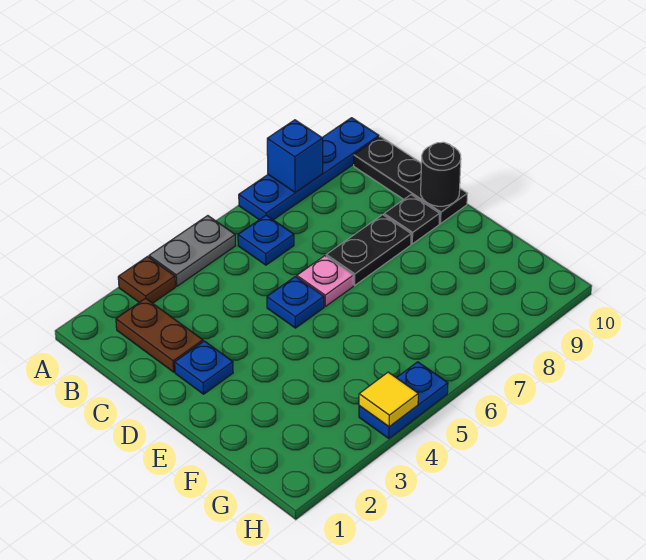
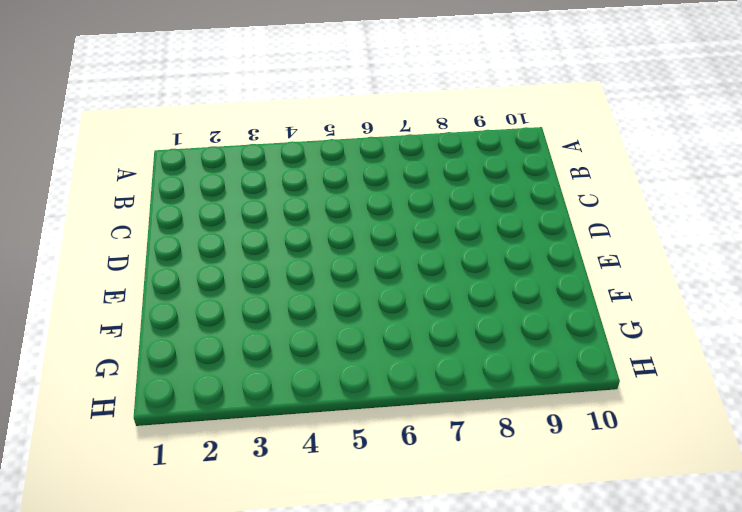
none -> brown plate A3 level 1
none -> grey plate A4:A5 level 1
none -> blue plate A7:A10 level 1

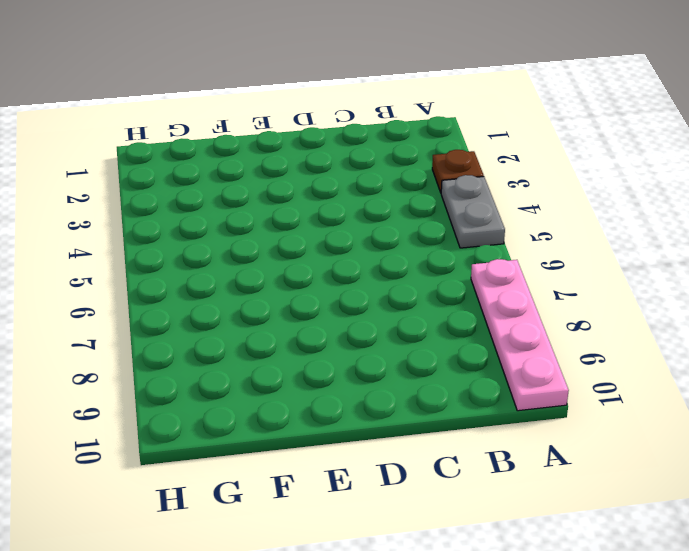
pink plate A7:A10 level 1 -> blue plate A7:A10 level 1
none -> brown plate B2:C2 level 1
none -> blue plate B6 level 1
none -> black plate B10:D10 level 1

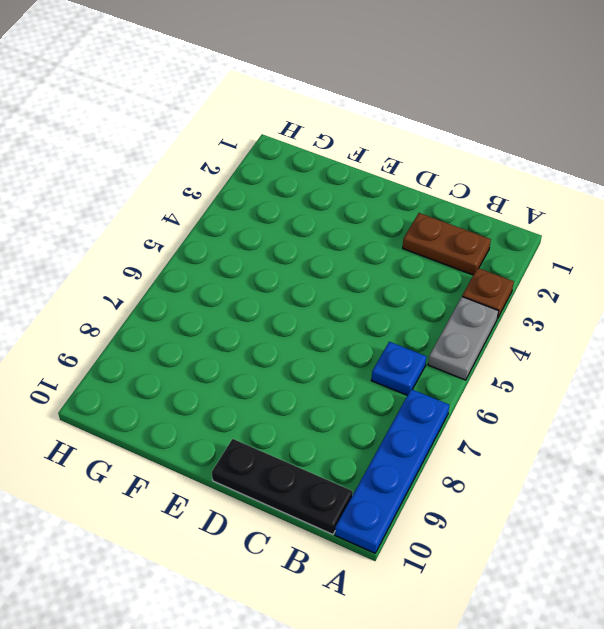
none -> blue plate D2 level 1
none -> blue plate D5 level 1
none -> pink plate D6 level 1

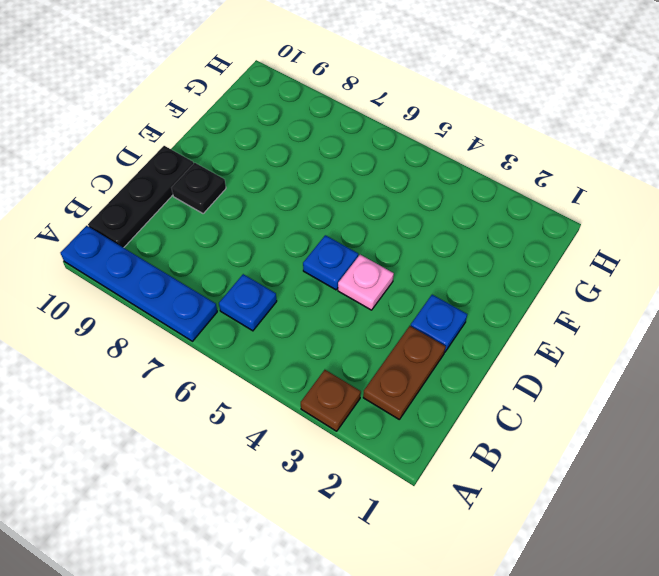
pink plate D4 level 1 -> pink plate D6 level 1
none -> grey plate A4:A5 level 1
none -> black plate D7:D8 level 1
none -> blue plate H4:H5 level 1

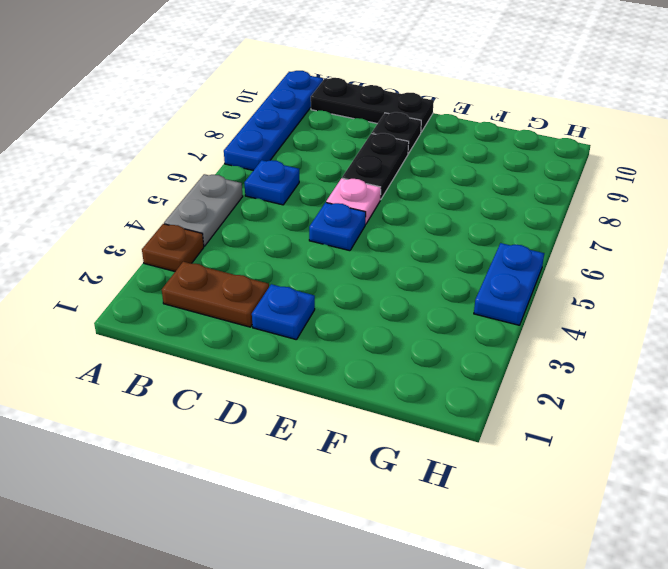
none -> blue brick A8 level 2
none -> black round brick D10 level 2
none -> yellow tile H4 level 2

